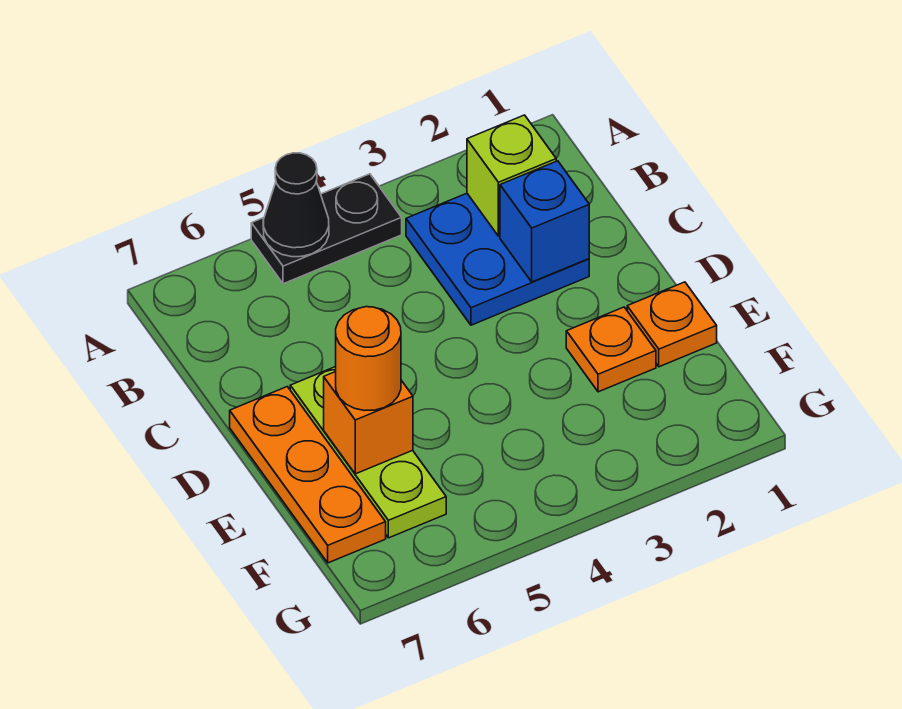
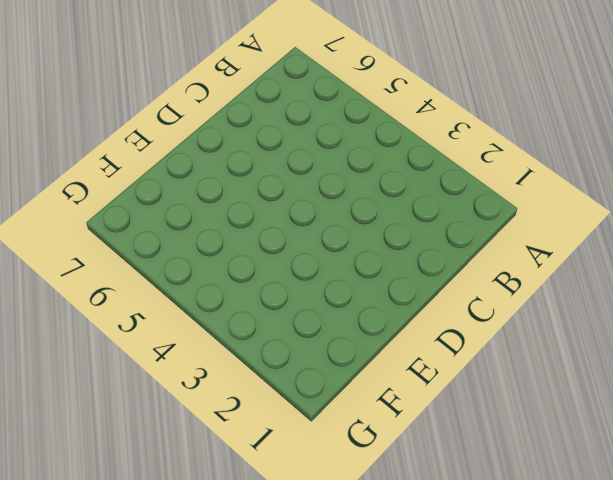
none -> black plate A4:A5 level 1
none -> blue plate B2:C3 level 1

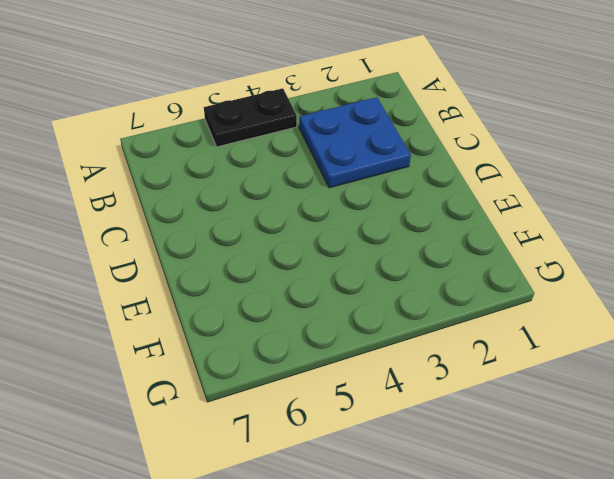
none -> lime plate D6:F6 level 1
none -> orange plate D7:F7 level 1

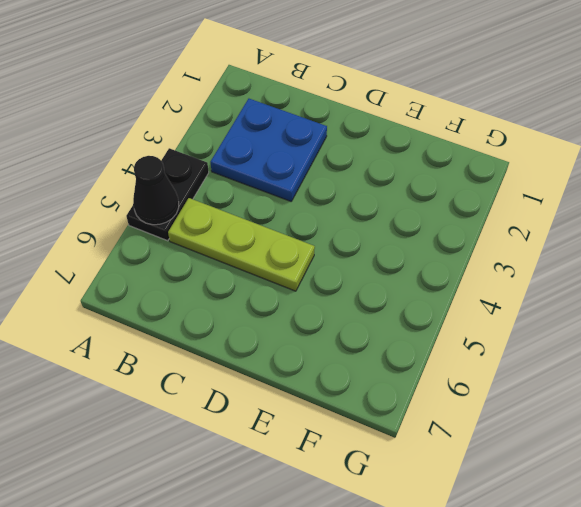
lime plate B5:D5 level 1 -> lime plate D6:F6 level 1
none -> orange plate D7:F7 level 1
none -> orange plate E1 level 1

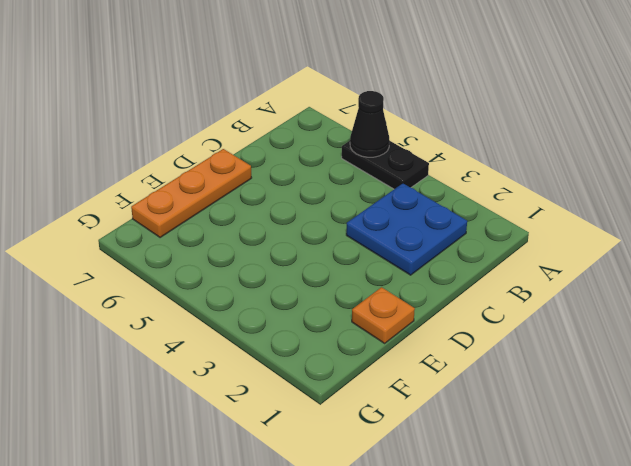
none -> lime plate D6:F6 level 1
none -> orange plate E2 level 1

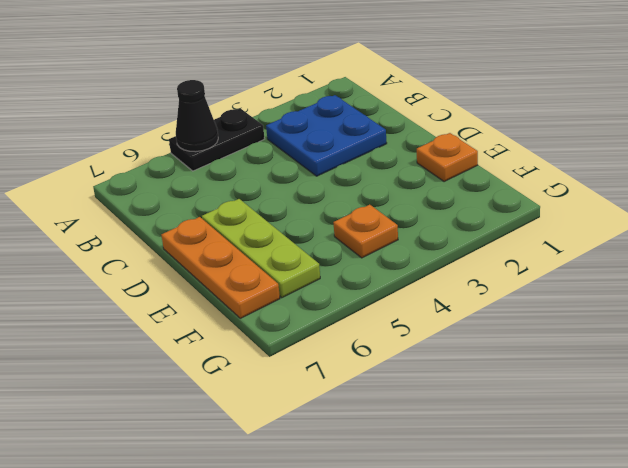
orange plate F4 level 1 -> orange plate E2 level 1
none -> lime brick B2 level 2
none -> blue brick C2 level 2

